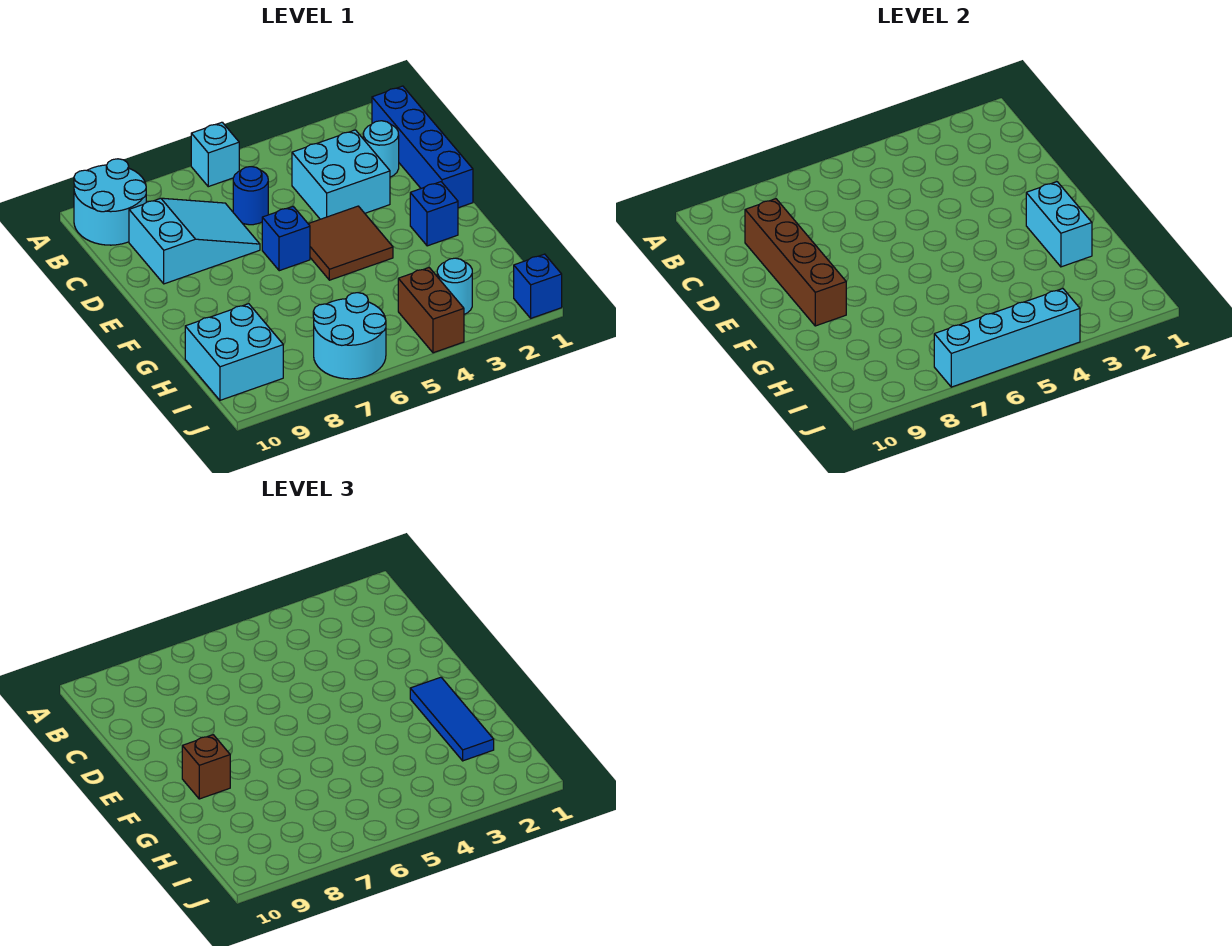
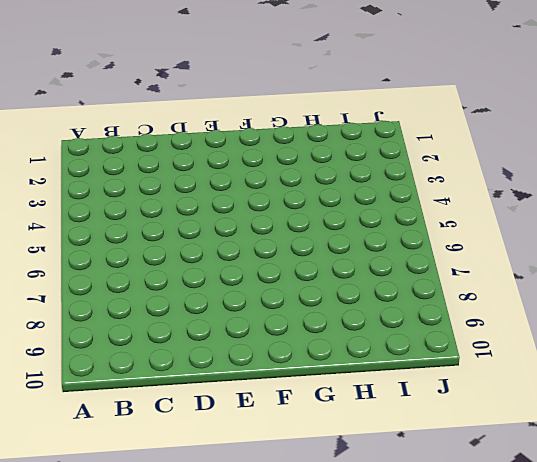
none -> cyan brick A6 level 1
none -> cyan round brick A9:B10 level 1
none -> blue brick B1:E1 level 1

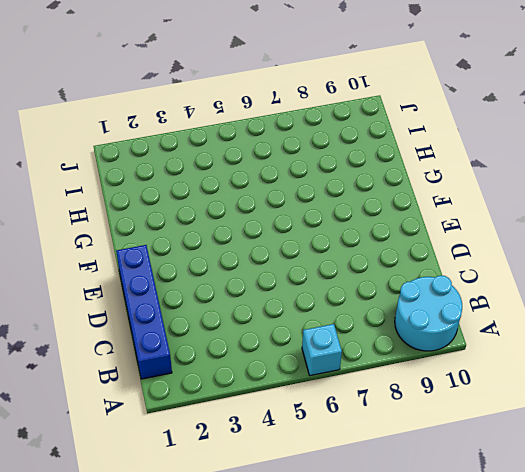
none -> cyan round brick C2 level 1
none -> cyan brick C3:D4 level 1
none -> blue round brick C6 level 1

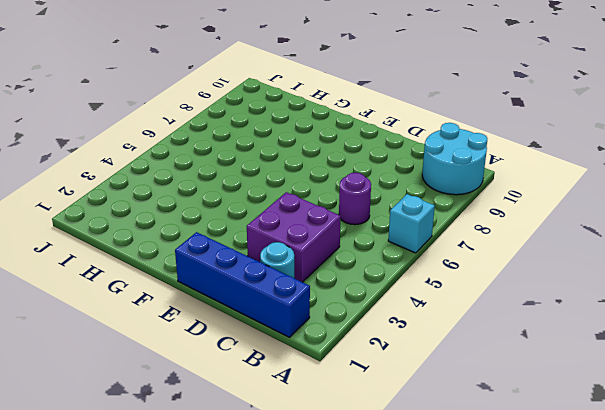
purple brick C3:D4 level 1 -> cyan brick C3:D4 level 1
purple round brick C6 level 1 -> blue round brick C6 level 1
none -> cyan slope C7:D9 level 1 top 9
none -> brown tile E4:F5 level 1
none -> blue brick E6 level 1

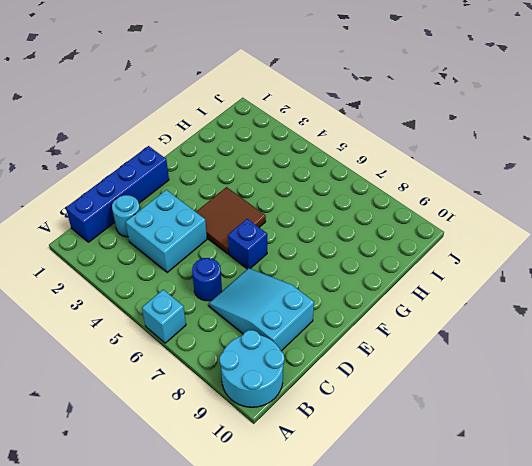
none -> blue brick F2 level 1
none -> cyan brick H9:I10 level 1
none -> cyan round brick I3 level 1

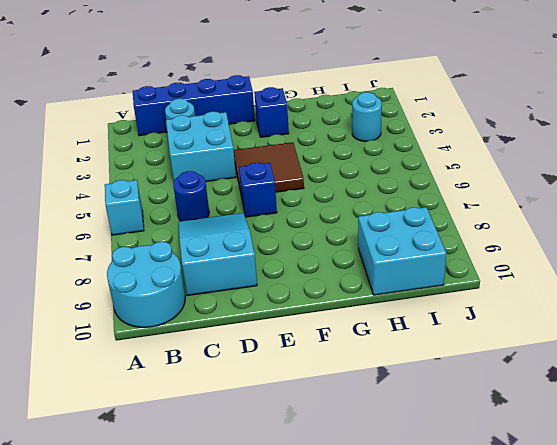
none -> brown brick I4:J4 level 1
none -> cyan round brick I6:J7 level 1
none -> blue brick J1 level 1

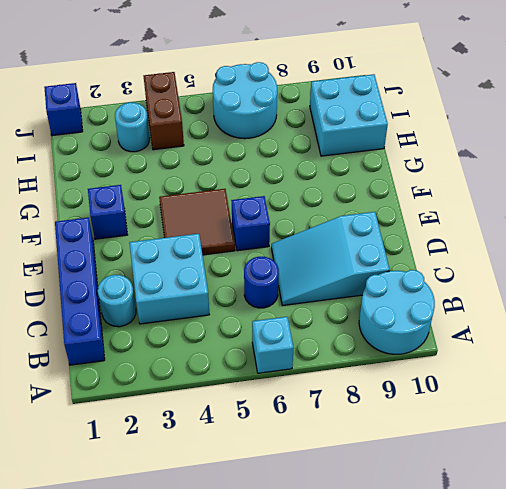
none -> brown brick C9:F9 level 2
none -> cyan brick F2:G2 level 2
none -> cyan brick J4:J7 level 2

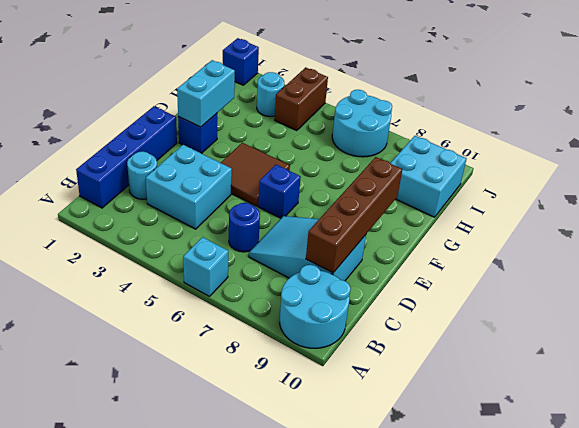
none -> cyan brick J4:J7 level 2
none -> blue tile F2:H2 level 3
none -> brown brick F9 level 3

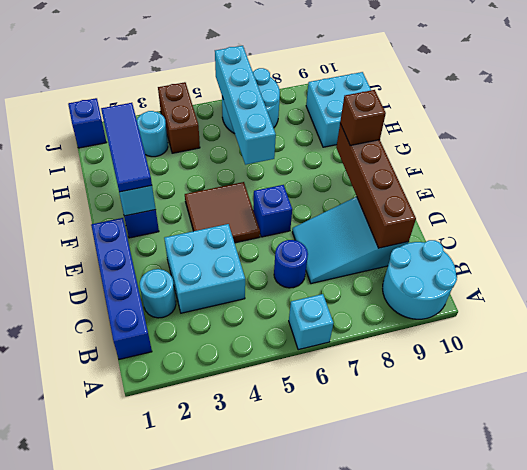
cyan brick G6:J6 level 2 -> cyan brick J4:J7 level 2

